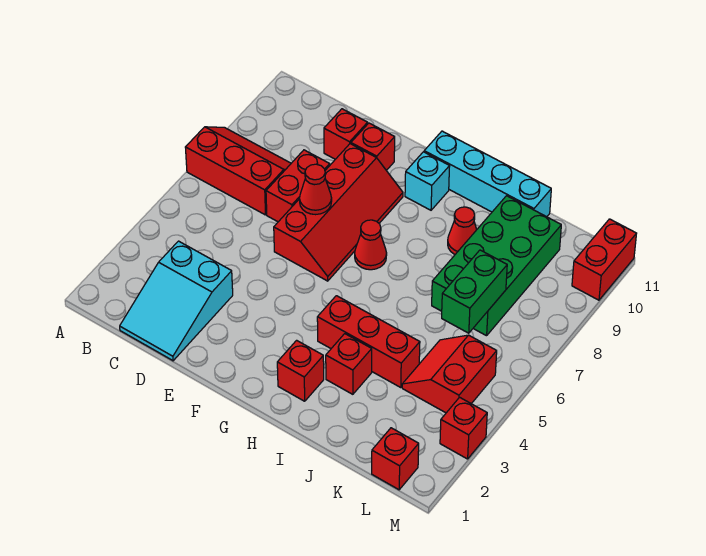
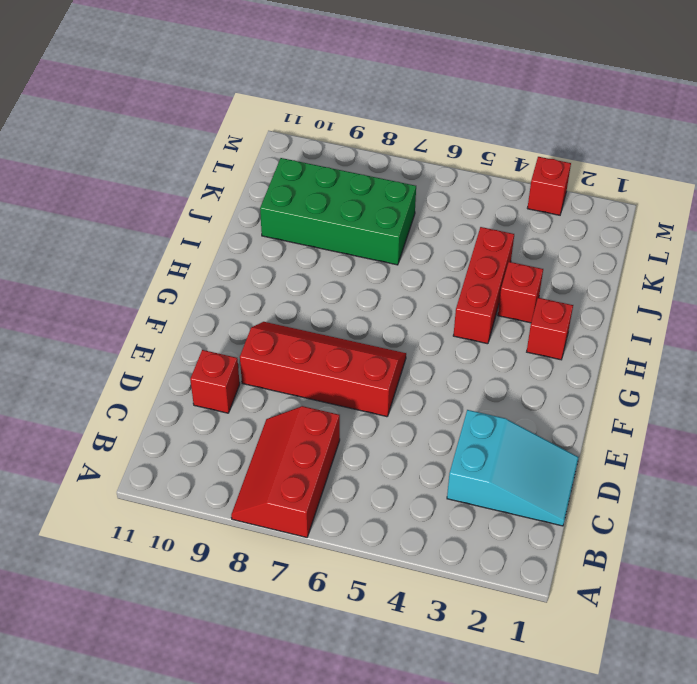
none -> red brick D7:D8 level 1
none -> red brick E10 level 1
none -> red cone G7 level 1

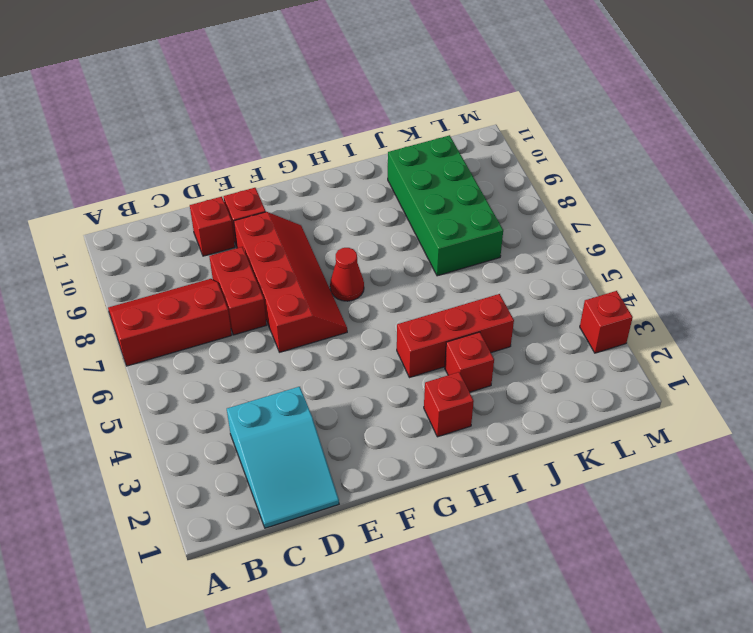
none -> cyan brick G10 level 1
none -> cyan brick G11:J11 level 1
none -> red cone I9 level 1

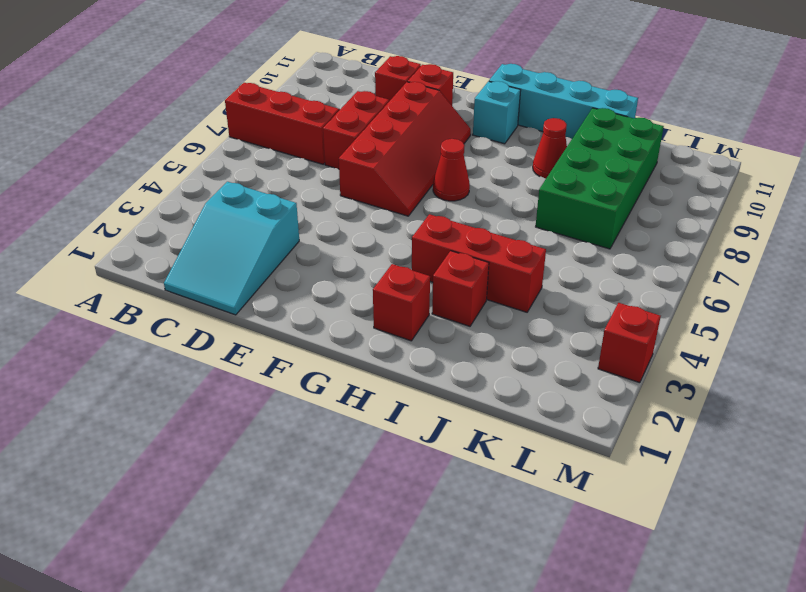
none -> red slope K4:L5 level 1 top L
none -> red brick L1 level 1
none -> red brick M10:M11 level 1

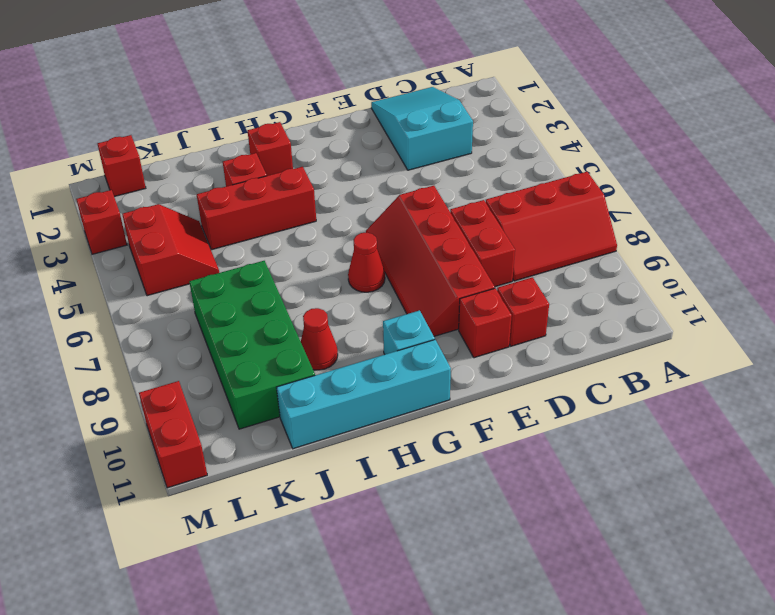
none -> red cone E7 level 2
none -> green brick K6:K7 level 2

